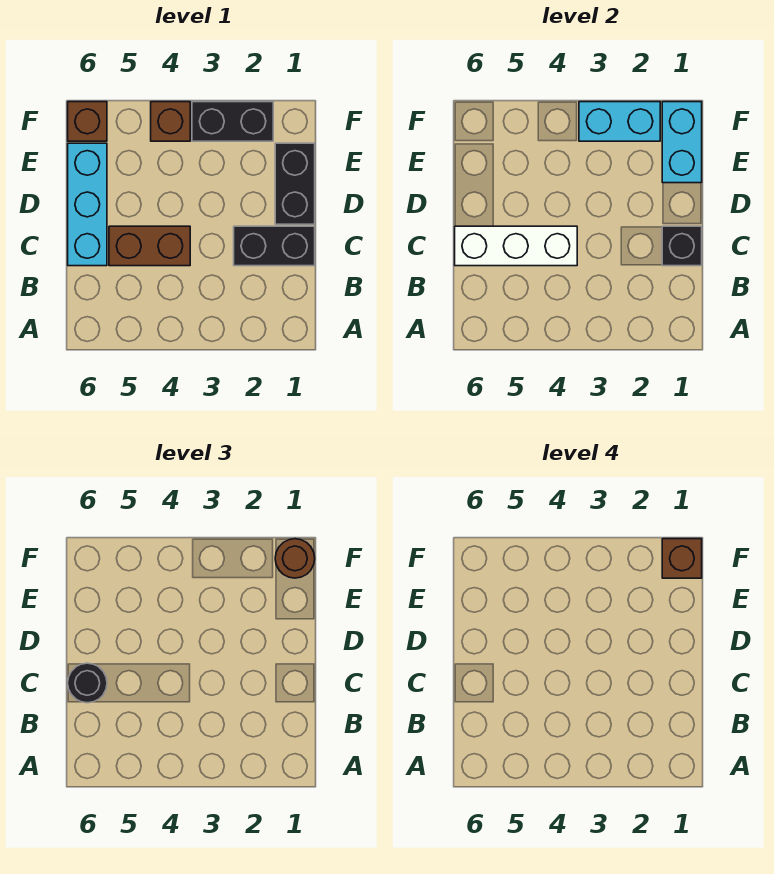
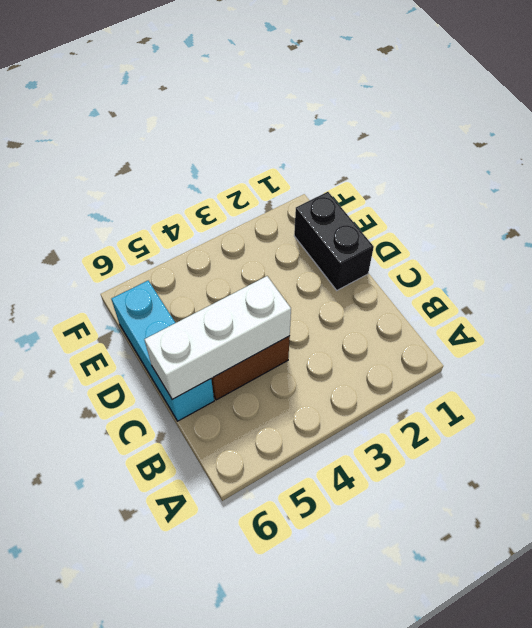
none -> black brick C1:C2 level 1
none -> black brick F2:F3 level 1
none -> brown brick F4 level 1

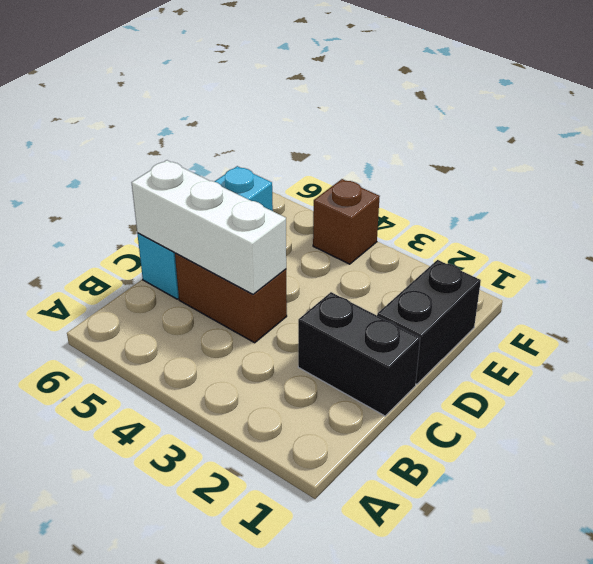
none -> black brick F2:F3 level 1
none -> brown brick F6 level 1
none -> black brick C1 level 2

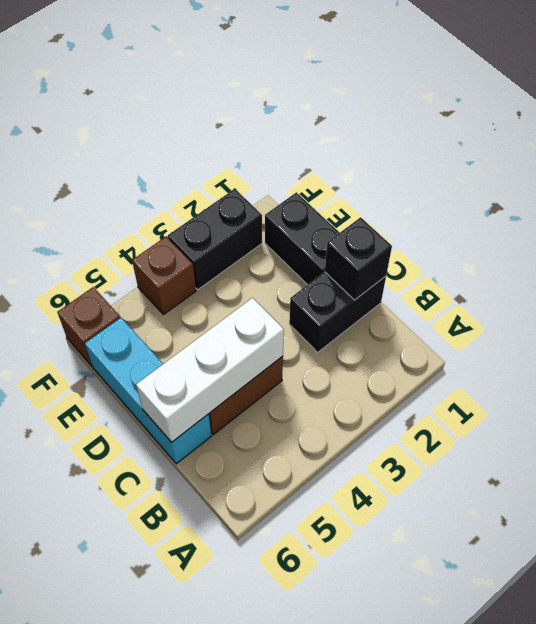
none -> cyan brick E1:F1 level 2
none -> cyan brick F2:F3 level 2
none -> black round brick C6 level 3

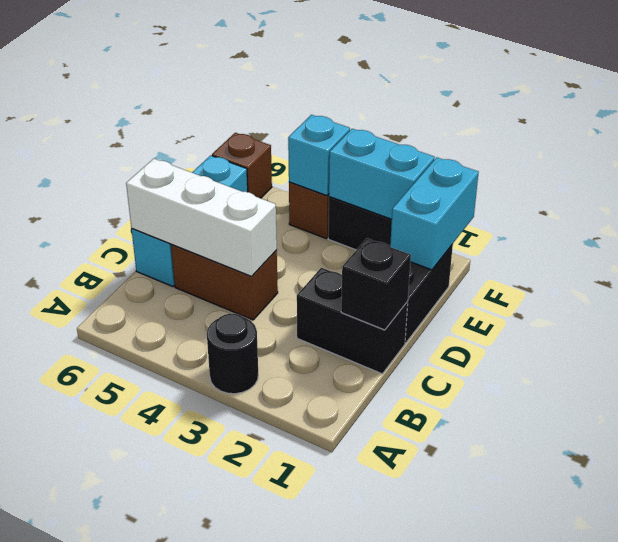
black round brick A3 level 1 -> black round brick C6 level 3
cyan brick F4 level 2 -> none
none -> brown round brick F1 level 3
none -> brown brick F1 level 4

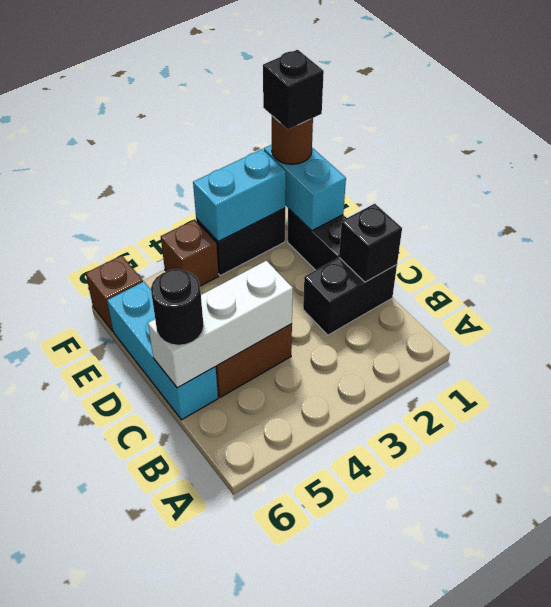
black brick F1 level 4 -> brown brick F1 level 4

